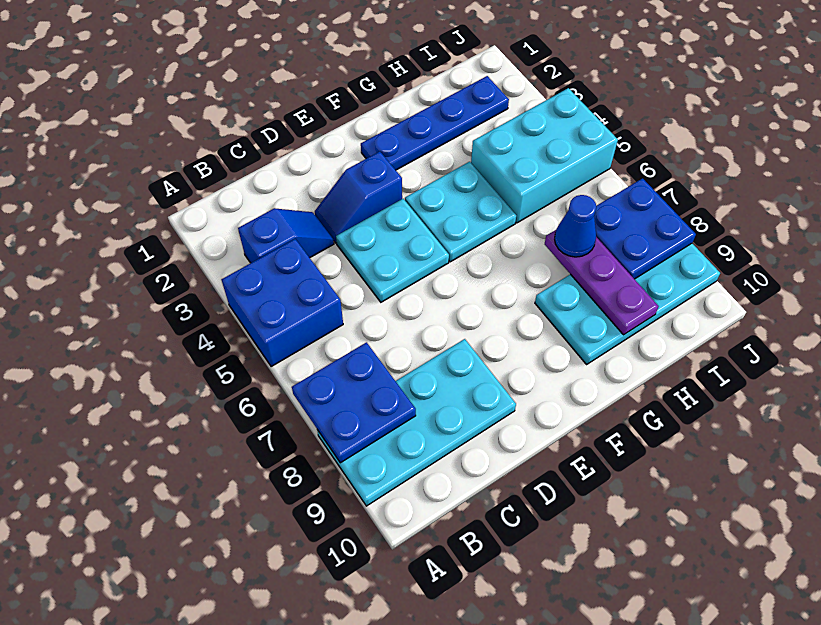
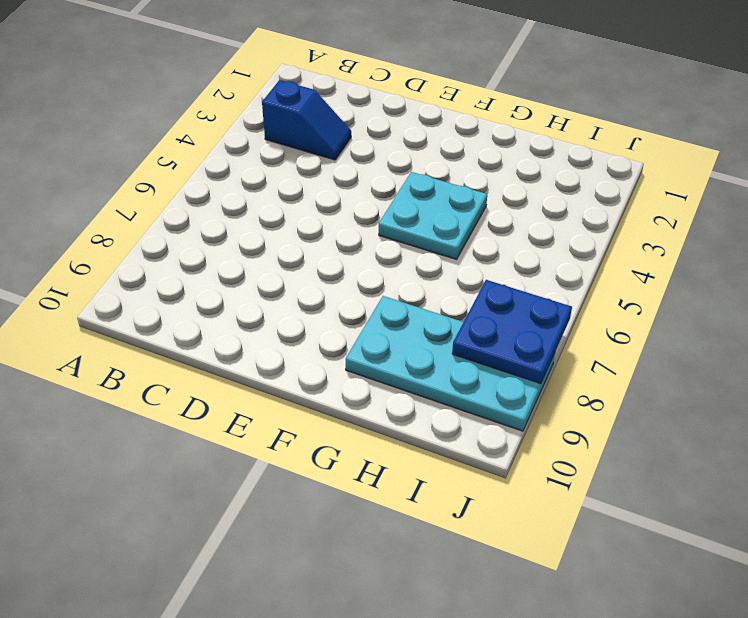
none -> blue brick A4:B5 level 1
none -> cyan plate A8:D9 level 1
none -> blue slope D3:E3 level 1 top E

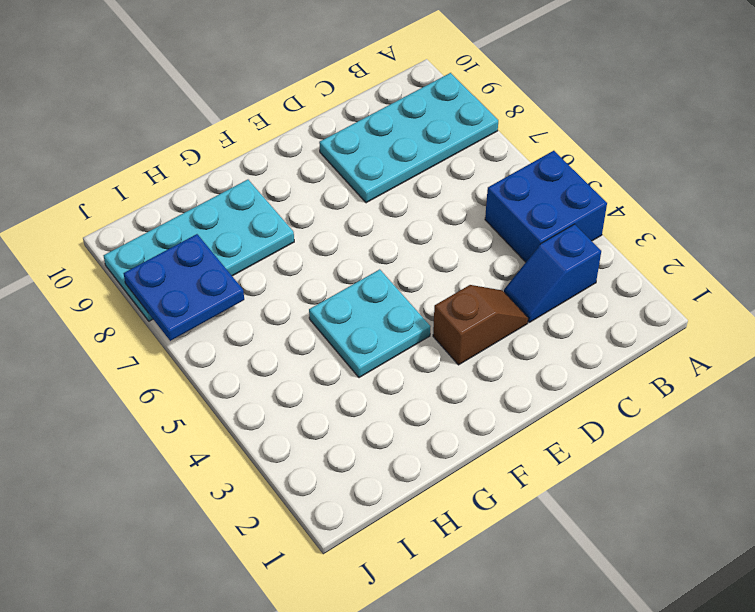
brown slope D3:E3 level 1 top E -> blue slope D3:E3 level 1 top E
none -> cyan plate D4:E5 level 1
none -> blue plate F2:I2 level 1
none -> cyan brick H4:J5 level 1

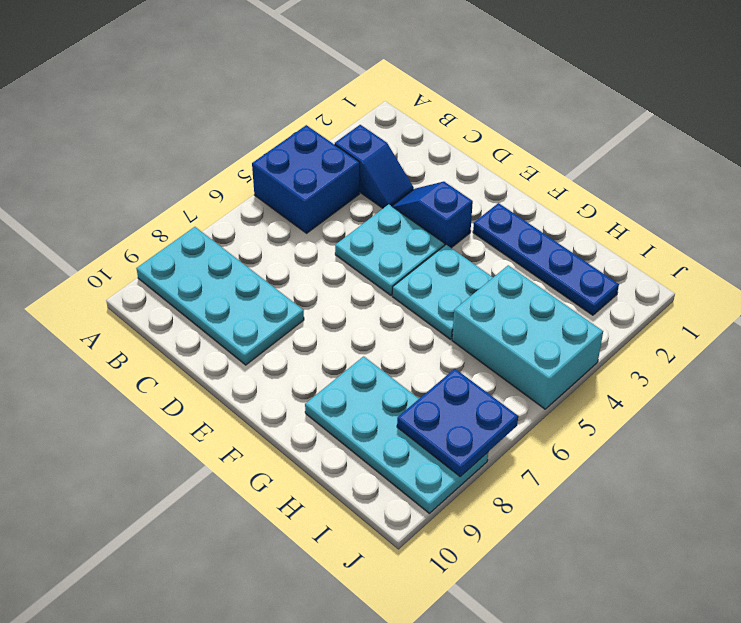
none -> blue plate A7:B8 level 2
none -> purple plate H7:H9 level 2
none -> blue cone H7 level 3

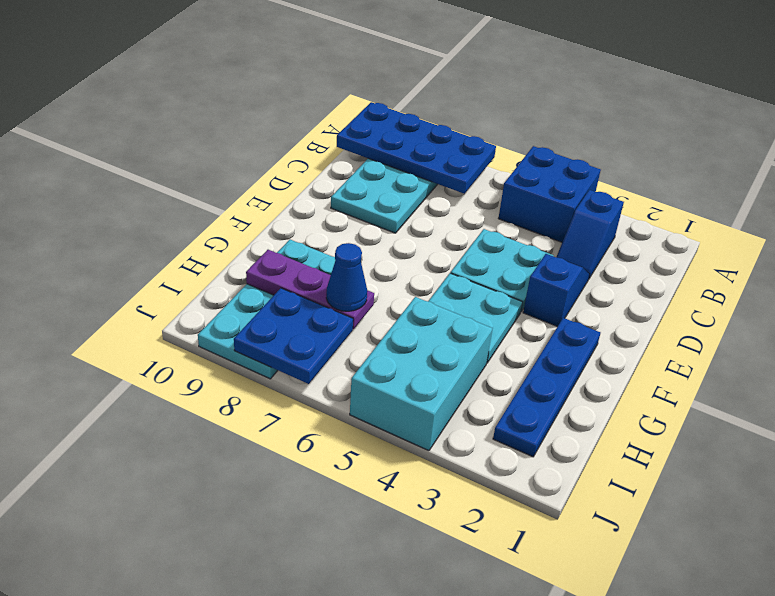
blue plate A7:B10 level 2 -> blue plate A7:B8 level 2

